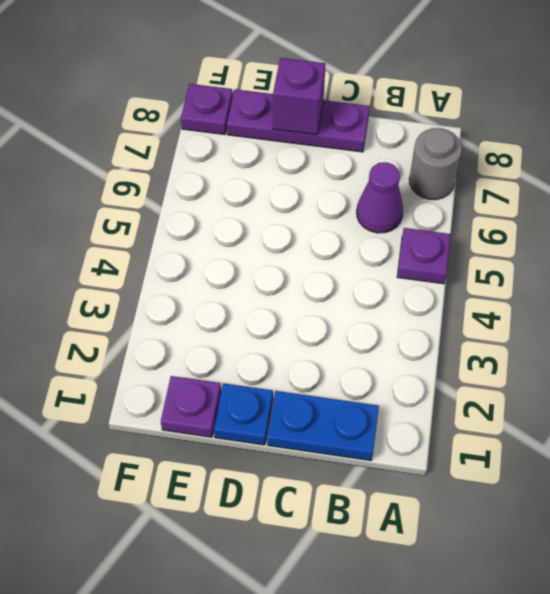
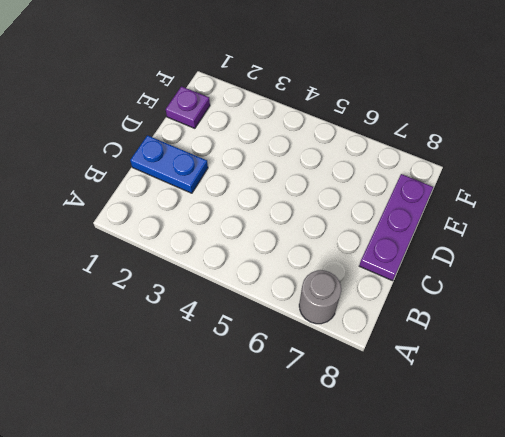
blue plate C1:C2 level 1 -> blue plate B1:C1 level 1
none -> purple plate A5 level 1
none -> purple cone B6 level 1

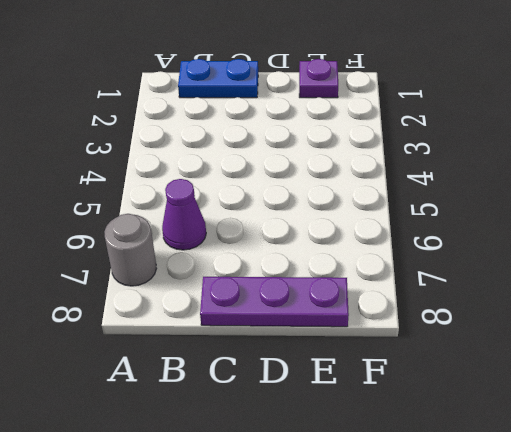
none -> purple plate A5 level 1
none -> blue plate D1 level 1

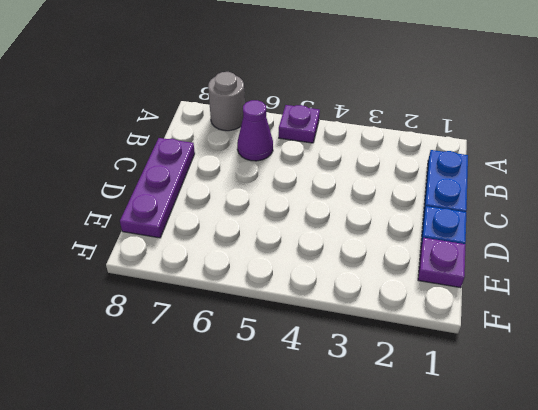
none -> purple plate F8 level 1
none -> purple brick D8 level 2

